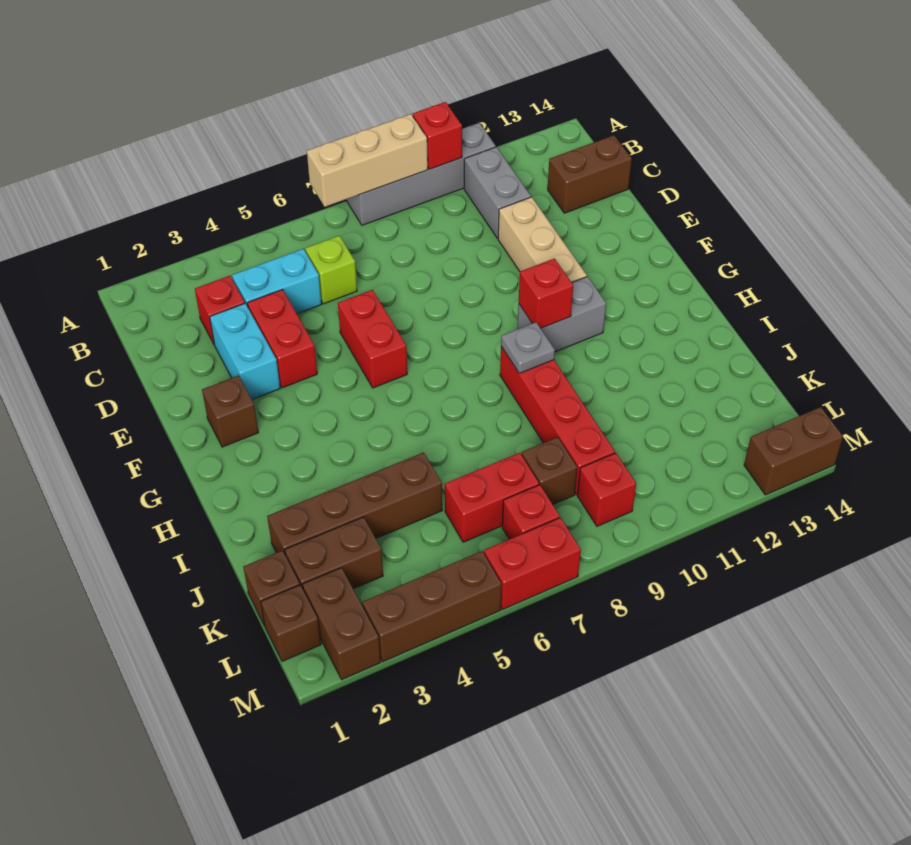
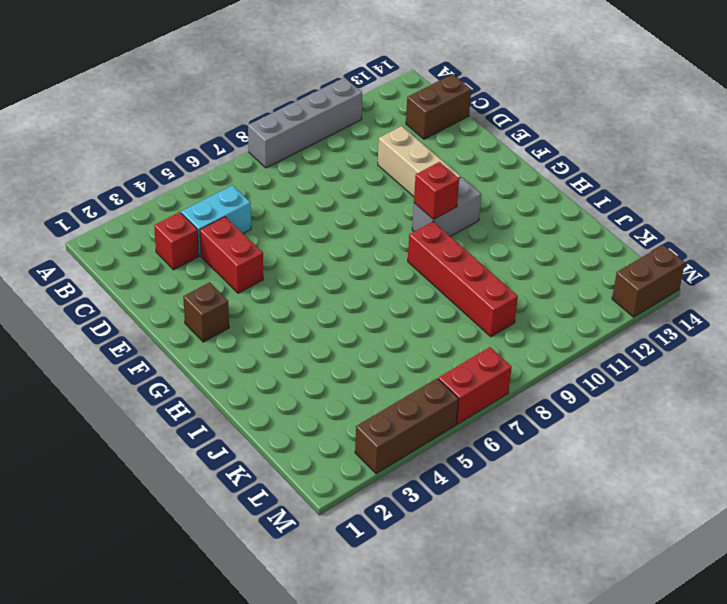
none -> grey brick B11:C11 level 1
none -> lime brick C6 level 1
none -> cyan brick D3:E3 level 1

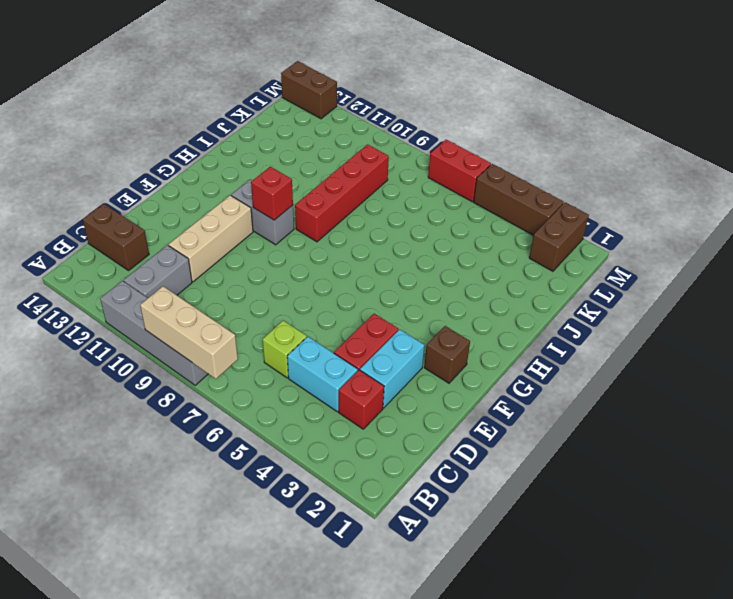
none -> red brick E6:F6 level 1
none -> brown brick J2:J5 level 1
none -> brown brick K1 level 1

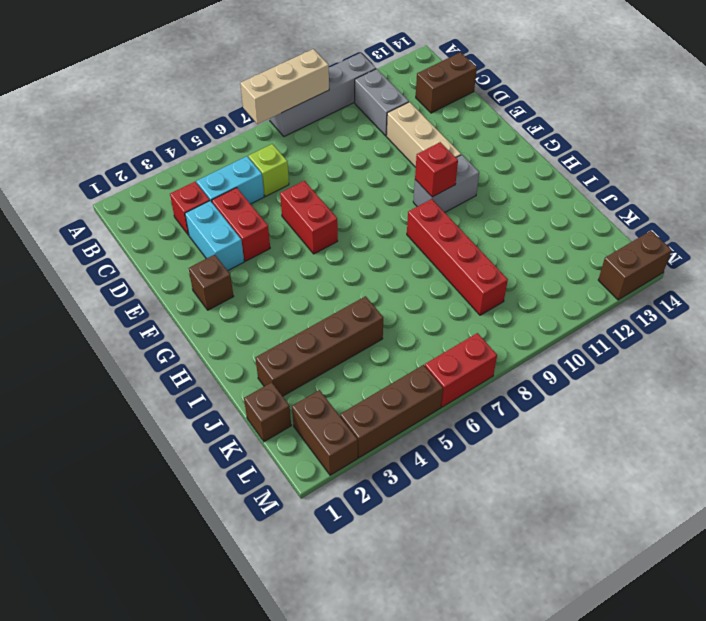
none -> brown brick K2:K3 level 1
none -> red brick K6:K7 level 1
none -> brown brick K8 level 1

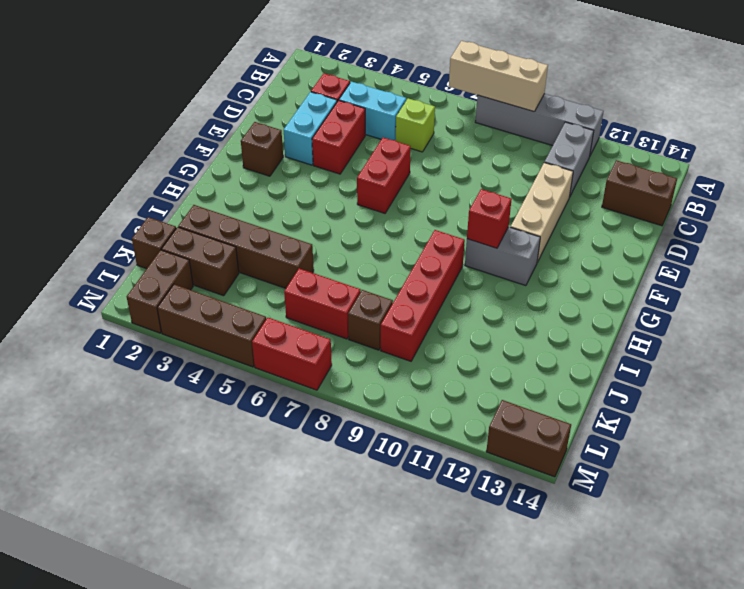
none -> brown brick L1 level 1
none -> red brick L7 level 1
none -> red brick L9 level 1

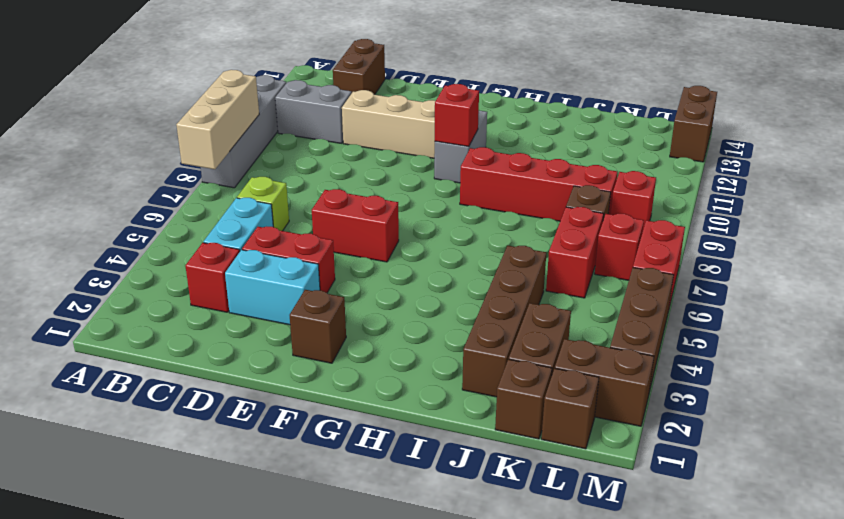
none -> red brick A10 level 2
none -> grey plate H9 level 2

